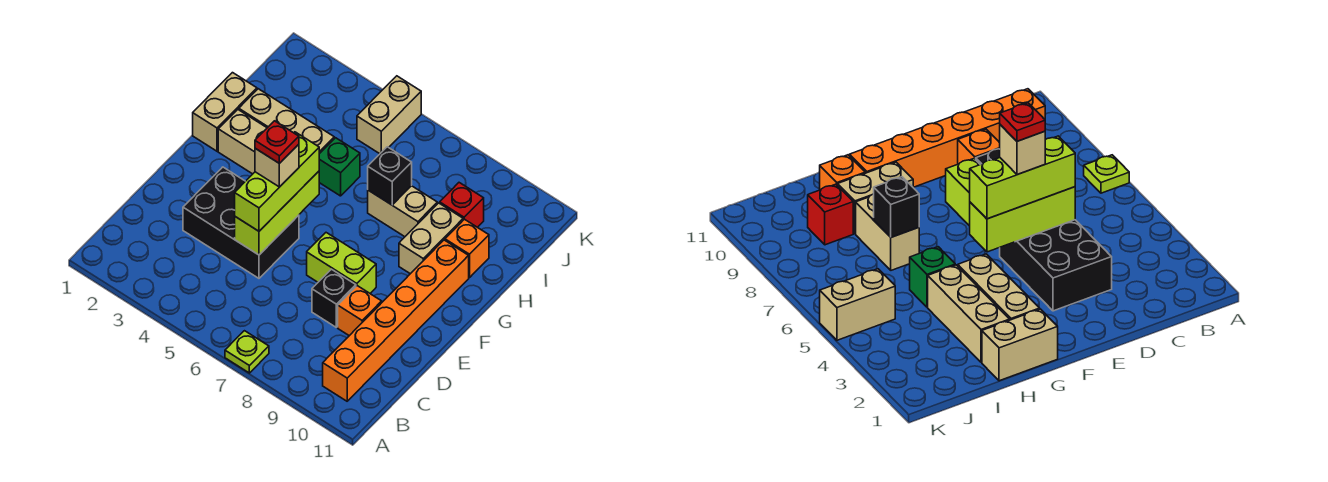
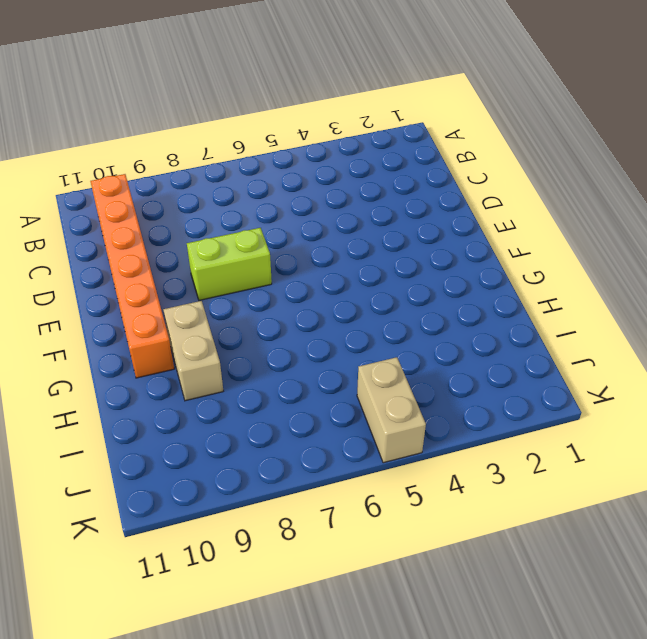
none -> lime plate A7 level 1
none -> black brick D3:E5 level 1
none -> black brick D8 level 1

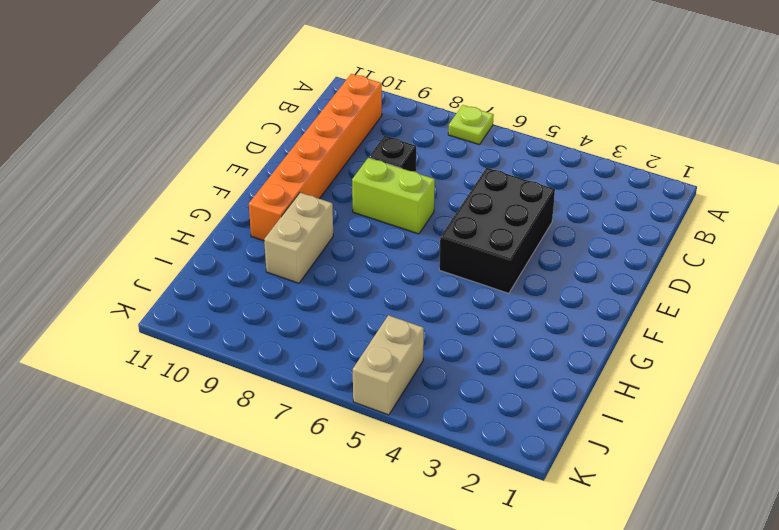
black brick D4:F5 level 1 -> black brick D3:E5 level 1
none -> orange brick D9 level 1
none -> tan brick G1:H1 level 1
none -> tan brick G2:G4 level 1

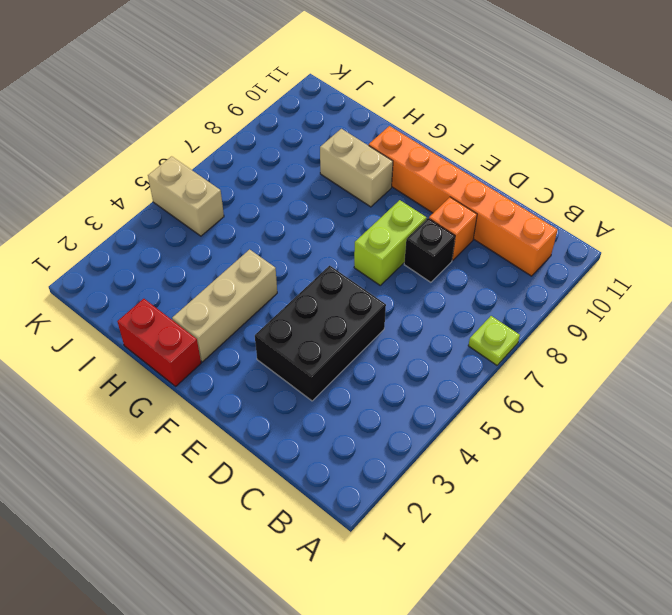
red brick G1:H1 level 1 -> tan brick G1:H1 level 1
none -> tan brick H2:H4 level 1
none -> green brick H5 level 1
none -> tan brick H7:H8 level 1

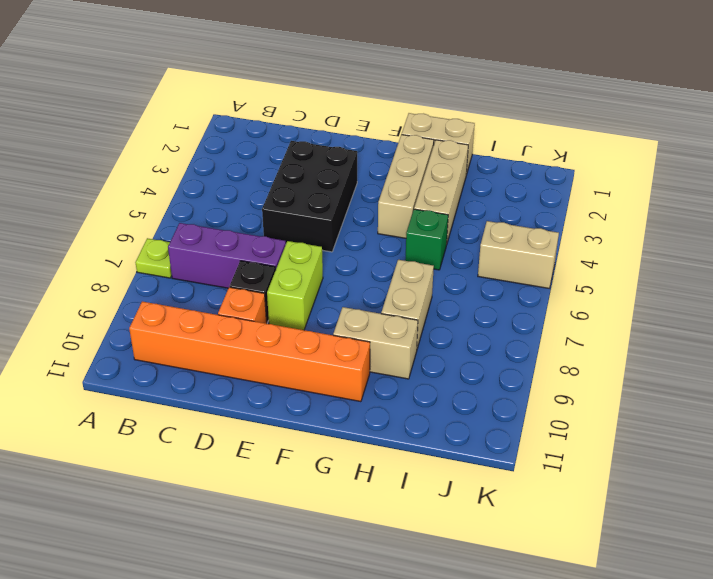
purple brick B7:D7 level 1 -> none
none -> orange brick H10 level 1
none -> red brick I9 level 1
none -> lime brick D5:F5 level 2

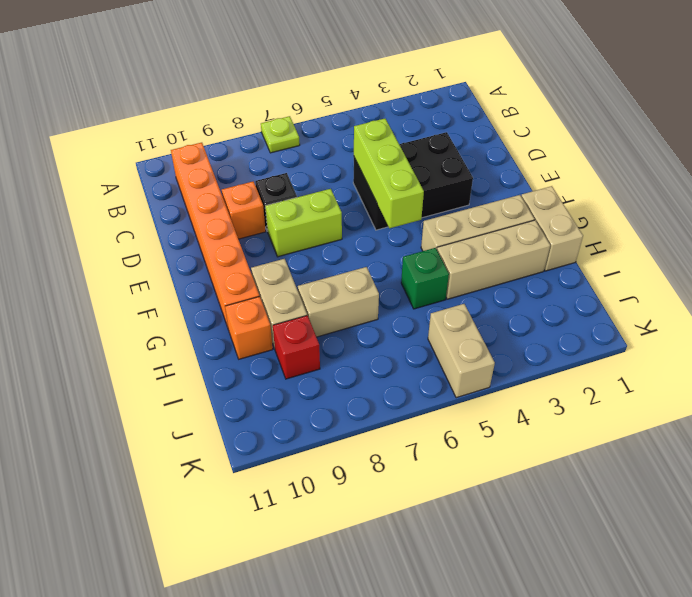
none -> black brick H7 level 2
none -> lime brick D5:F5 level 3
none -> tan brick E5 level 4

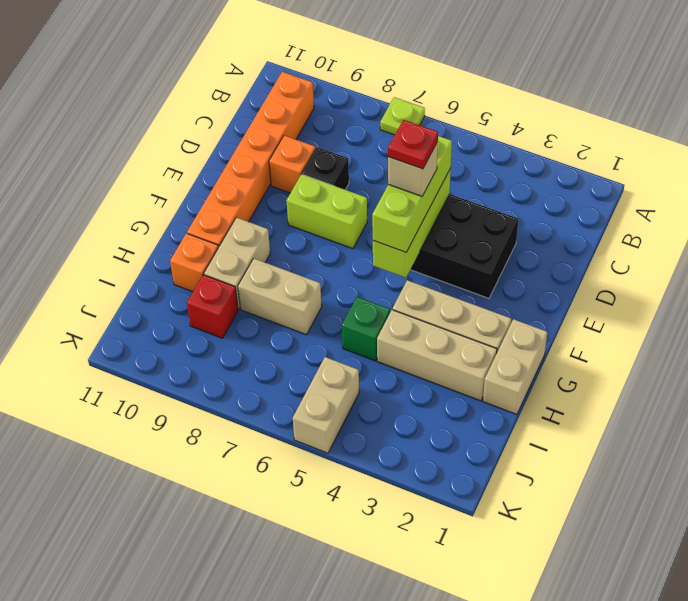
none -> black brick H7 level 2

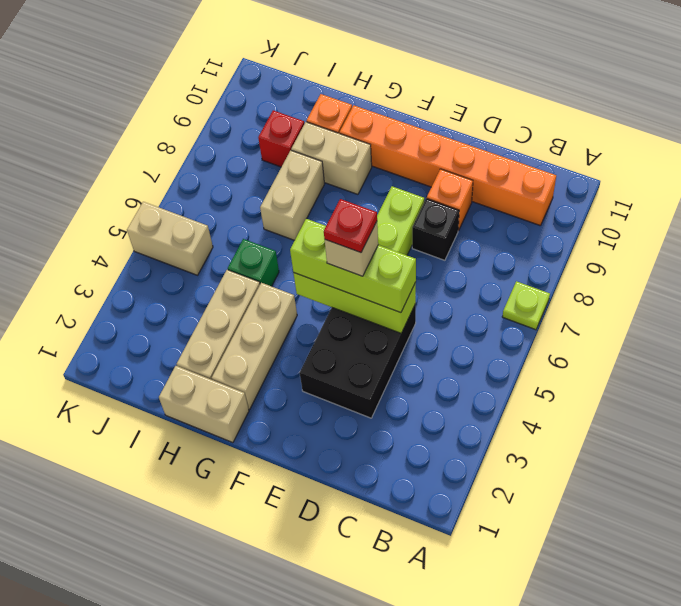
none -> black brick H7 level 2

